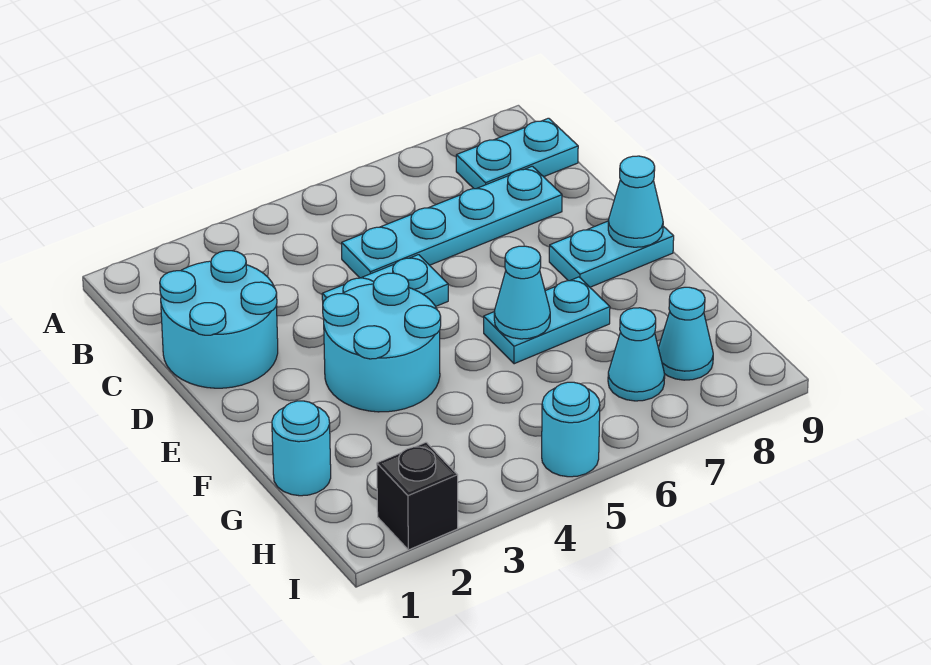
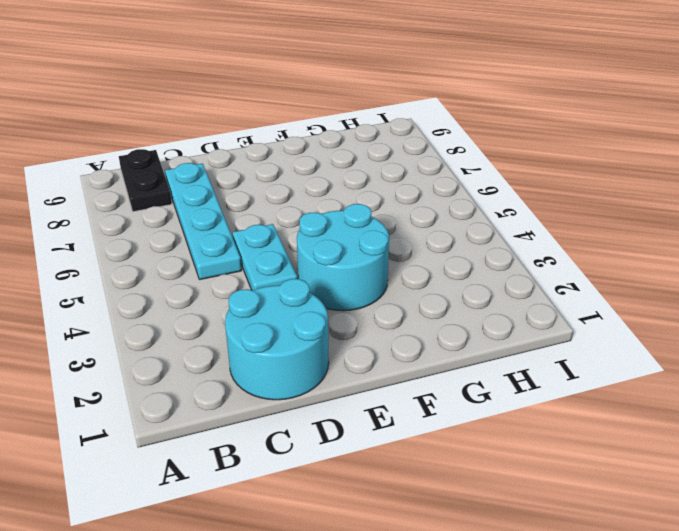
black plate B8:B9 level 1 -> cyan plate B8:B9 level 1
none -> cyan plate E8:E9 level 1
none -> cyan plate F6:F7 level 1
none -> cyan round brick G1 level 1

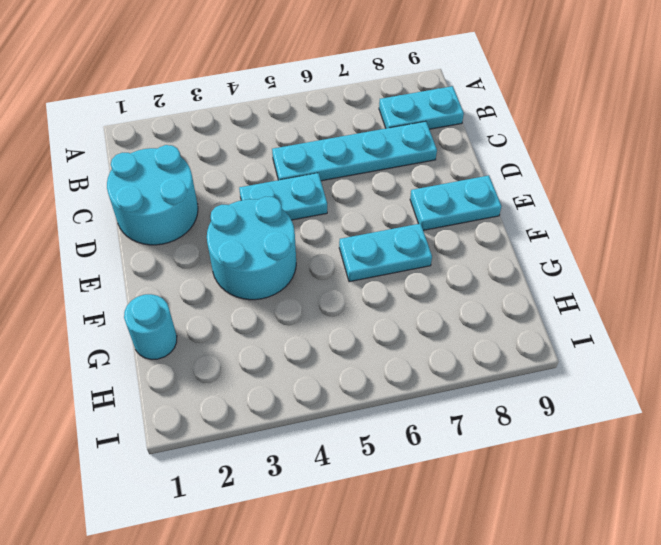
none -> cyan cone H7 level 1
none -> cyan cone H8 level 1
none -> black brick I2 level 1

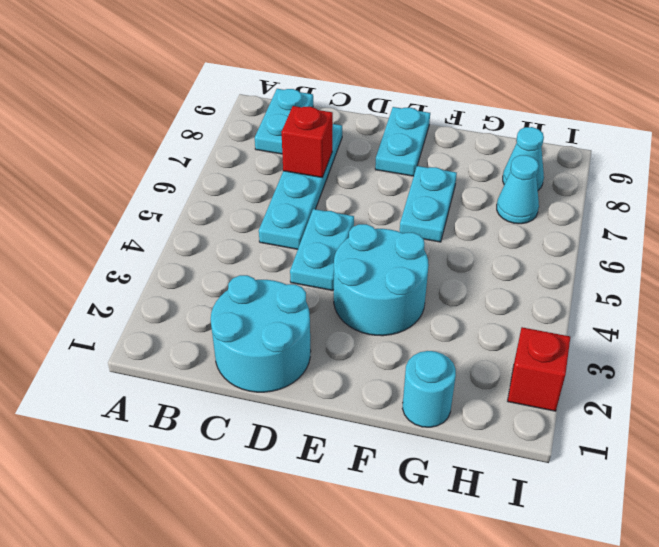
red brick C7 level 2 -> none
red brick I2 level 1 -> black brick I2 level 1
none -> cyan round brick I5 level 1
none -> cyan cone E9 level 2
none -> cyan cone F6 level 2

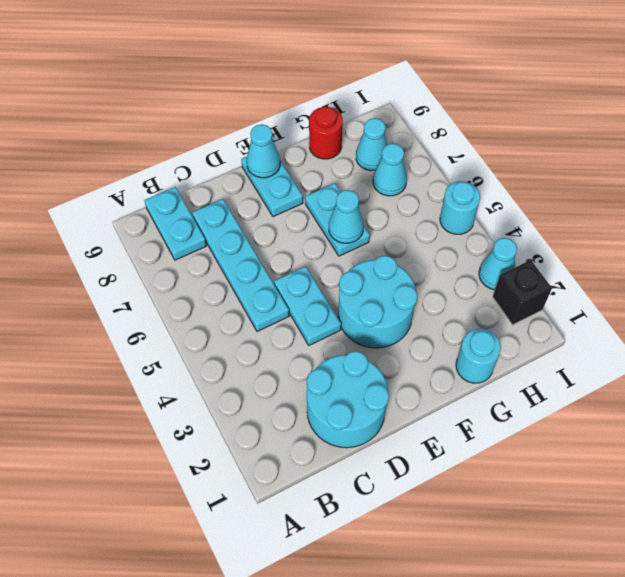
red round brick G9 level 1 -> none
cyan cone I3 level 1 -> none

